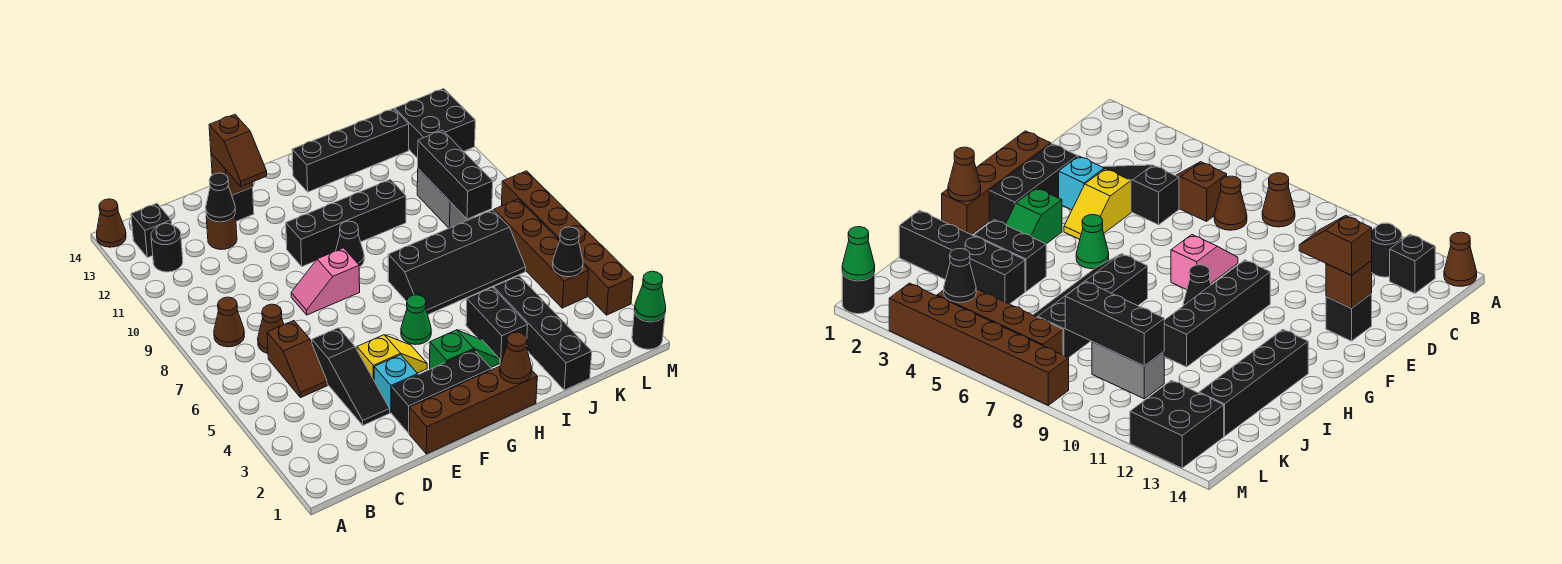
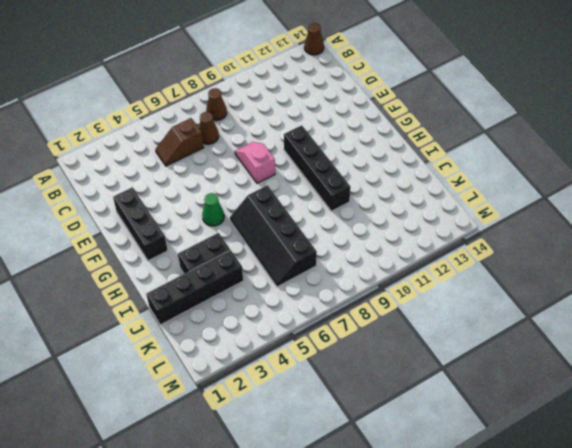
none -> black round brick B12 level 1
none -> black brick B13 level 1
none -> black slope D3:D5 level 1 top 5
none -> brown round brick D12 level 1

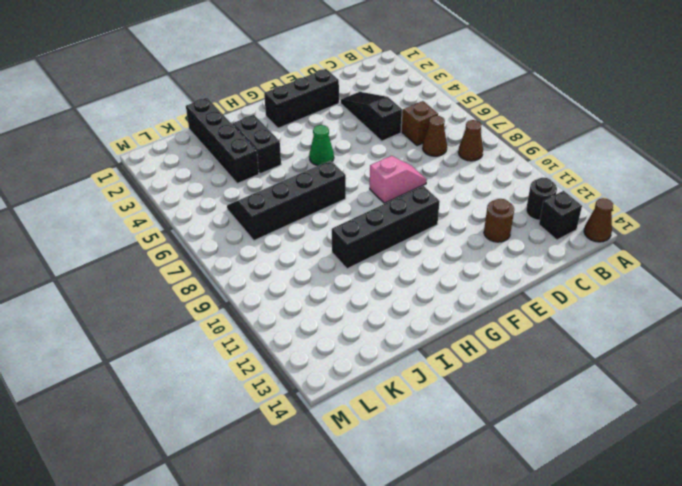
none -> brown brick E1:H1 level 1
none -> cyan brick E3 level 1
none -> yellow slope E4:F4 level 1 top E
none -> black brick E13 level 1

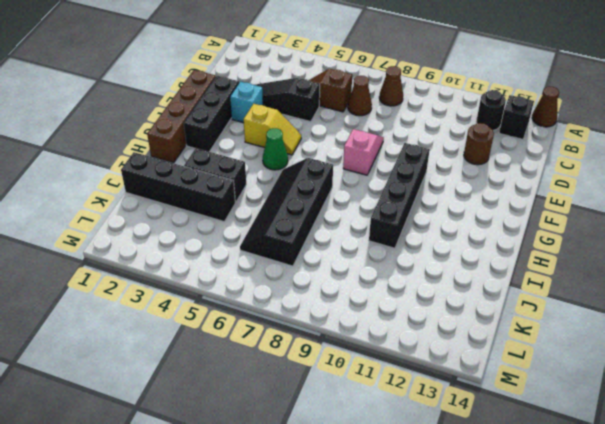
yellow slope F4:F5 level 1 top 4 -> yellow slope E4:F4 level 1 top E
none -> black brick E13 level 1
none -> green slope G3:H3 level 1 top G
none -> black cone G9 level 1
none -> black brick H13:K13 level 1

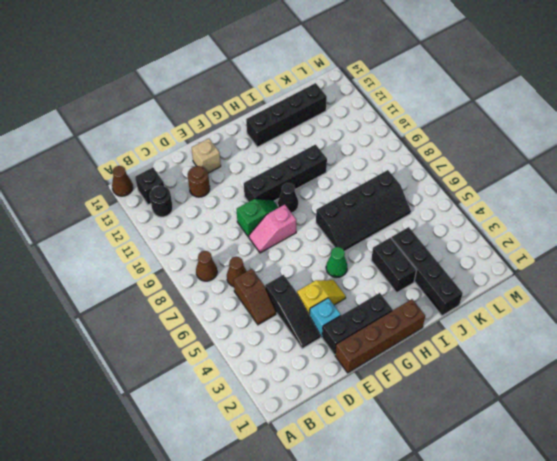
green slope E9:F9 level 1 top E -> green slope G3:H3 level 1 top G
tan brick E13 level 1 -> black brick E13 level 1
none -> grey brick K9:K10 level 1
none -> brown brick L4:L7 level 1
none -> black brick L12:M13 level 1
none -> black round brick M1 level 1

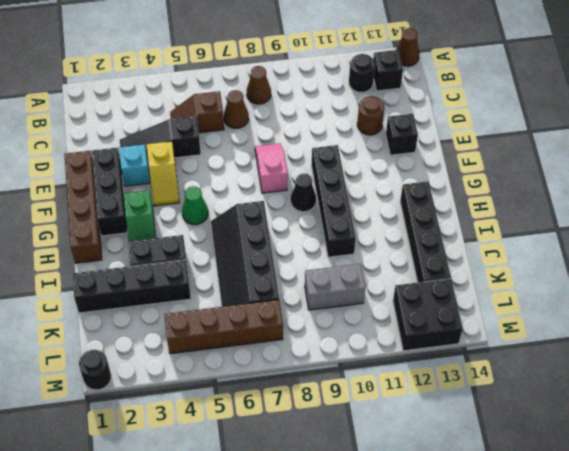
none -> brown brick M3:M8 level 1
none -> black cone D12 level 2
none -> brown brick E13 level 2
none -> brown cone H1 level 2

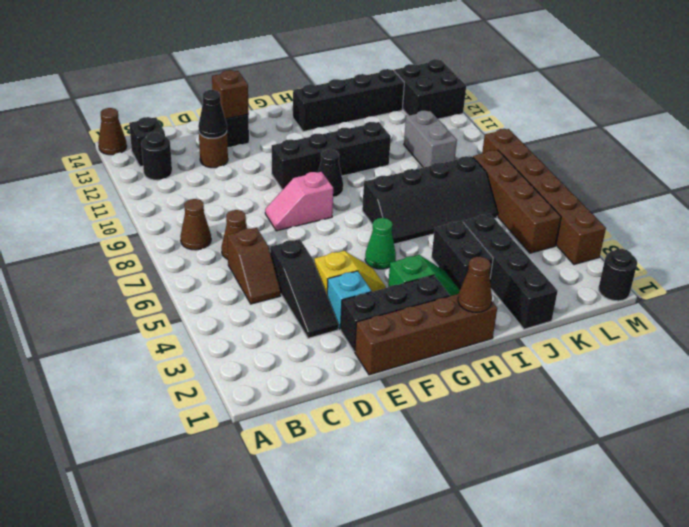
none -> black brick K8:K10 level 2
none -> black cone L4 level 2
none -> green cone M1 level 2
none -> brown slope E12:E13 level 3 top 13

